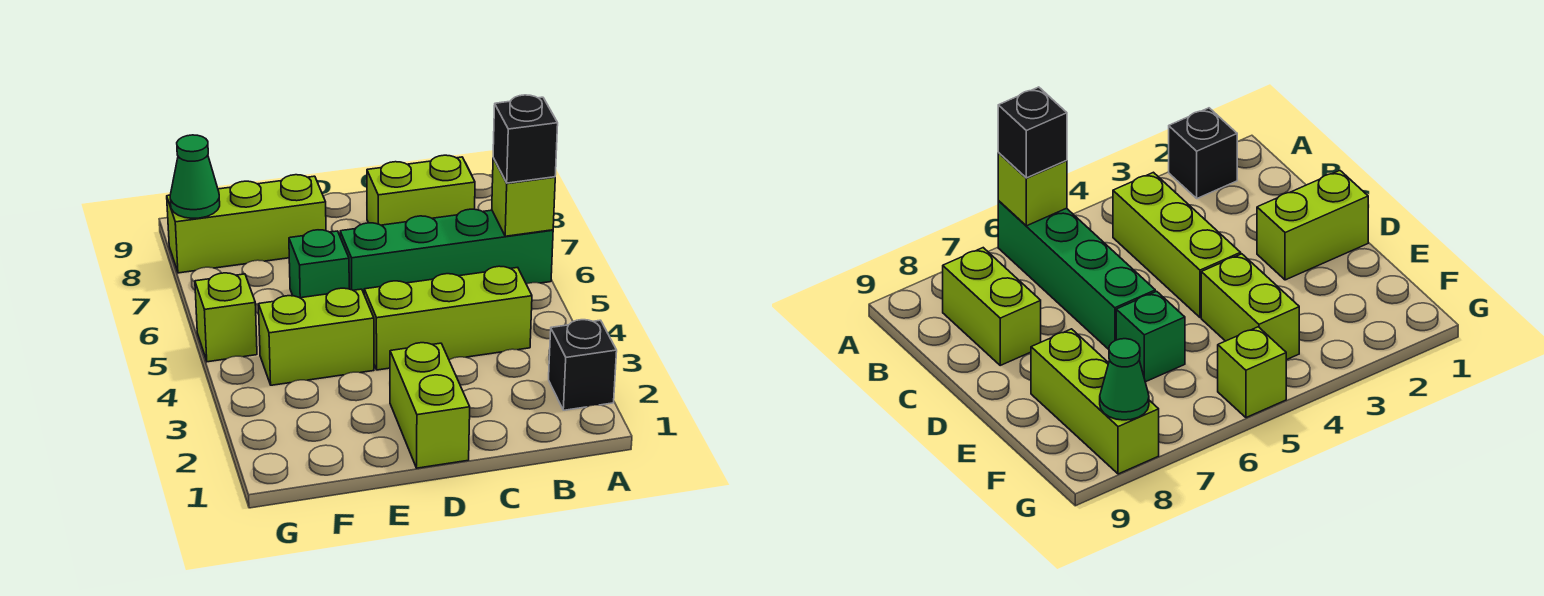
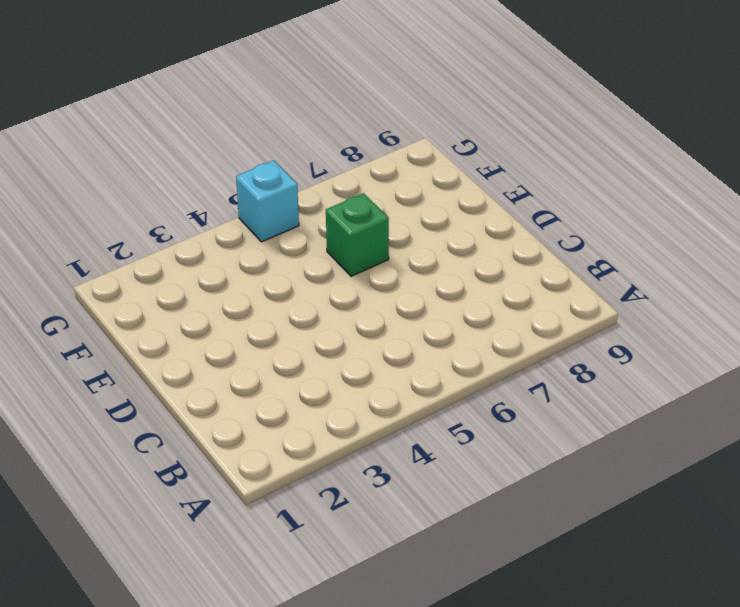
cyan brick G5 level 1 -> lime brick G5 level 1
none -> black brick A2 level 1
none -> green brick A6:D6 level 1
none -> lime brick B4:D4 level 1

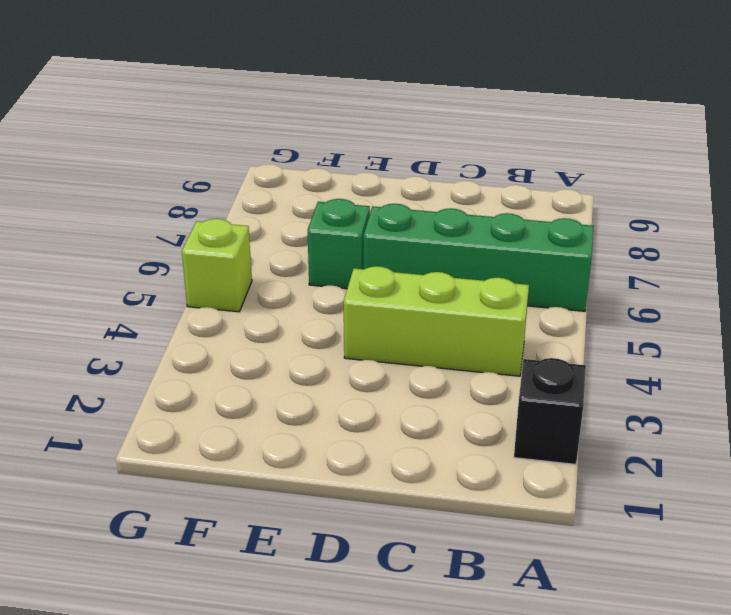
none -> lime brick B8:C8 level 1
none -> lime brick D1:D2 level 1
none -> lime brick E4:F4 level 1

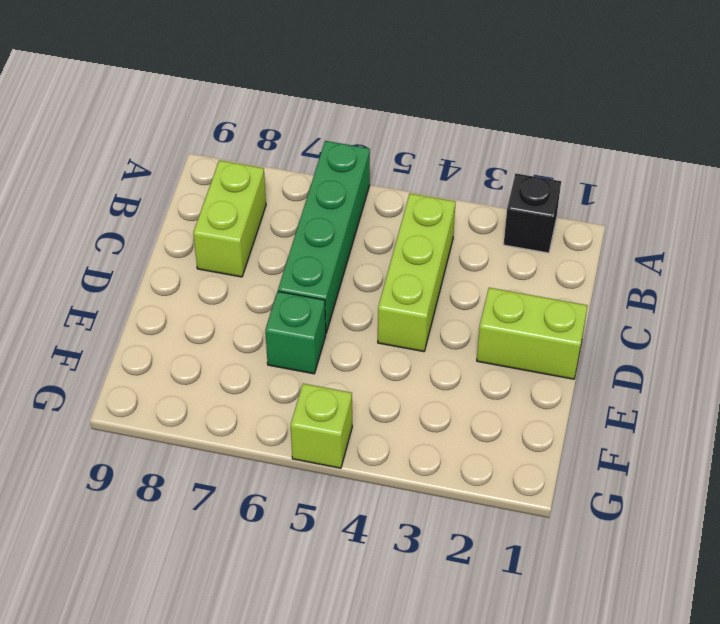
none -> lime brick E4:F4 level 1
none -> lime brick E8:G8 level 1
none -> lime brick A6 level 2

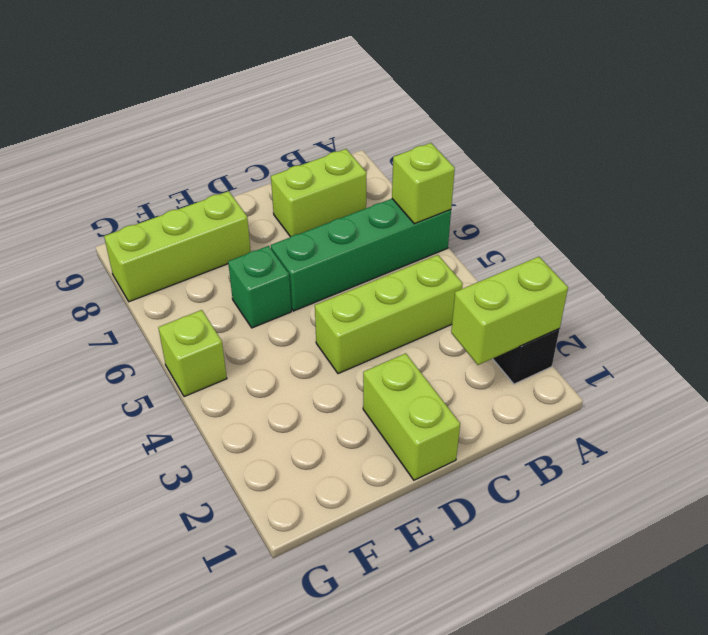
lime brick A2:B2 level 2 -> lime brick E4:F4 level 1
none -> green cone G8 level 2
none -> black brick A6 level 3

